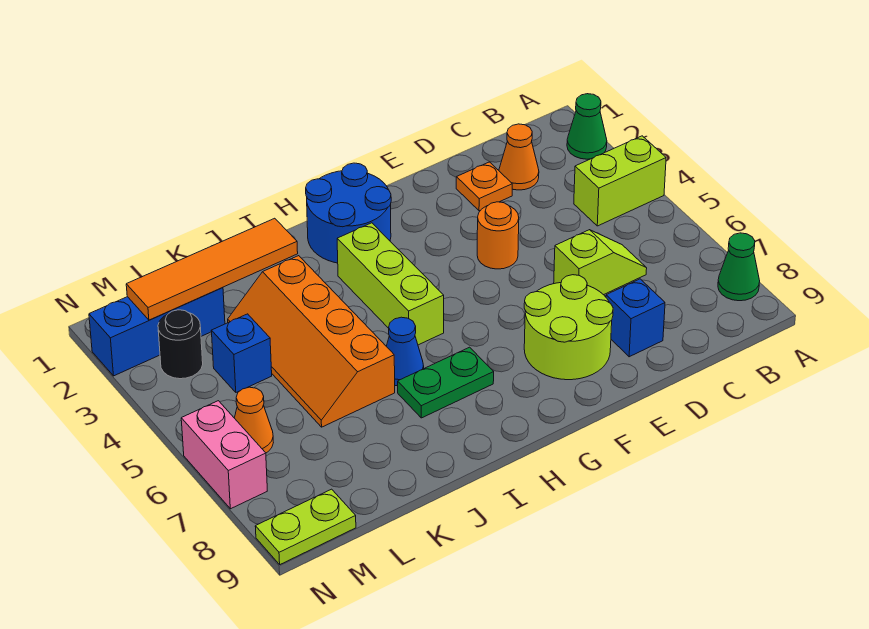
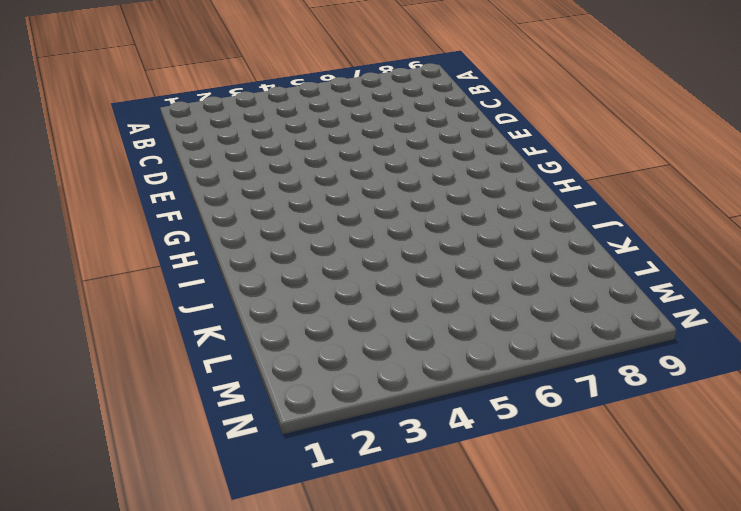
none -> green cone A2 level 1
none -> lime brick A4:B4 level 1
none -> green cone A8 level 1

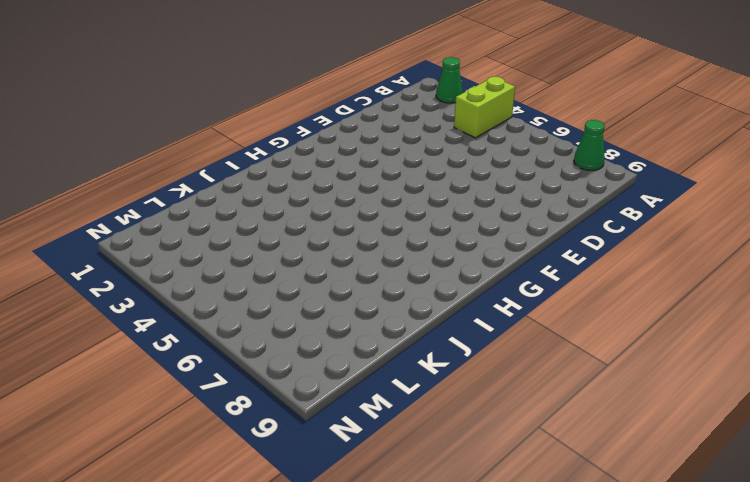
none -> orange cone C2 level 1
none -> lime slope C6:D6 level 1 top D
none -> orange plate D2 level 1

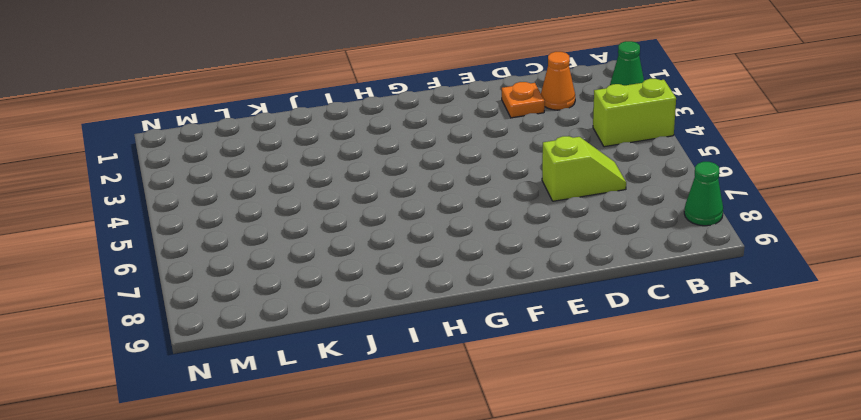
none -> blue brick D8 level 1
none -> orange round brick E4 level 1
none -> lime round brick E7:F8 level 1

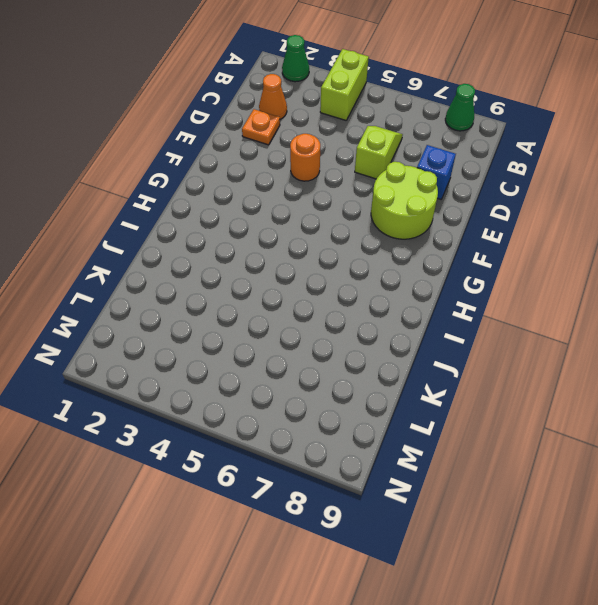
none -> blue round brick G1:H2 level 1
none -> lime brick H3:H5 level 1
none -> green plate H7:I7 level 1

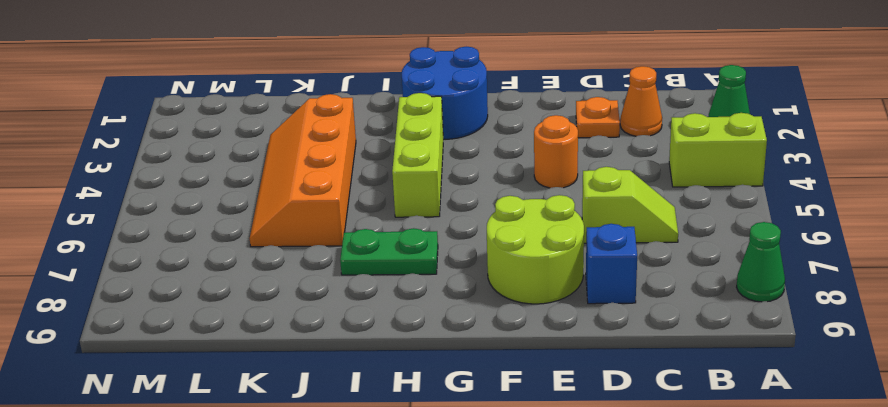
none -> blue cone I6 level 1
none -> blue brick L2:N2 level 1
none -> blue brick L4 level 1

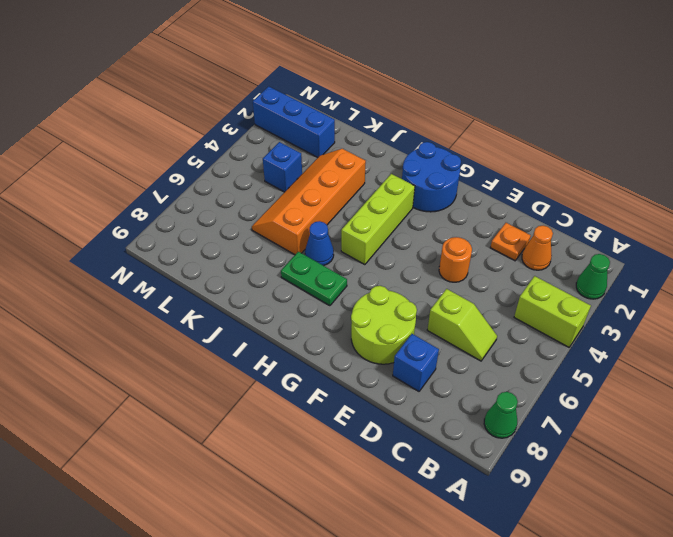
none -> black round brick M3 level 1
none -> orange cone M6 level 1
none -> lime plate M9:N9 level 1

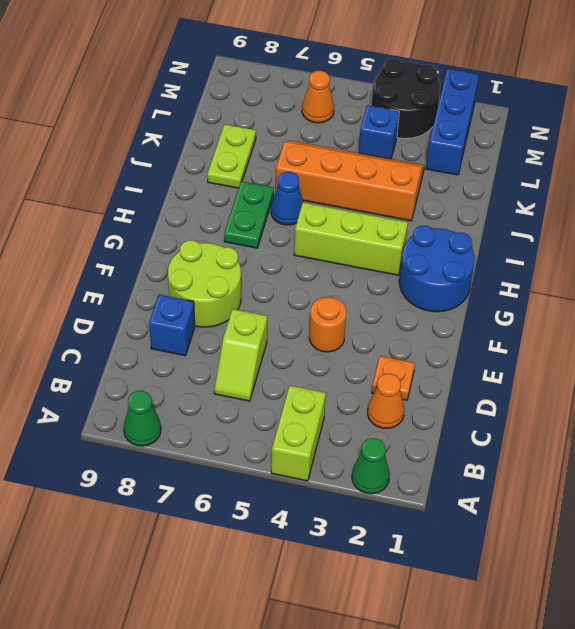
lime plate J8:K8 level 1 -> lime plate M9:N9 level 1
black round brick M3:N4 level 1 -> black round brick M3 level 1
none -> pink brick N6:N7 level 1
none -> orange tile J2:M2 level 2

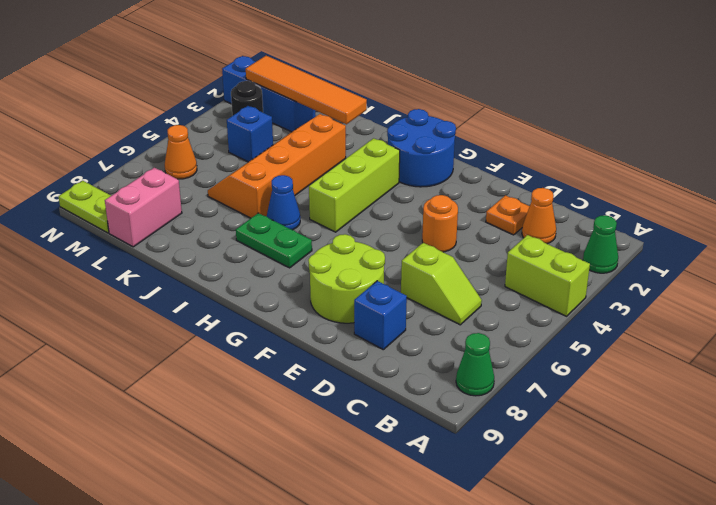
pink brick L8:L9 level 1 -> pink brick N6:N7 level 1

